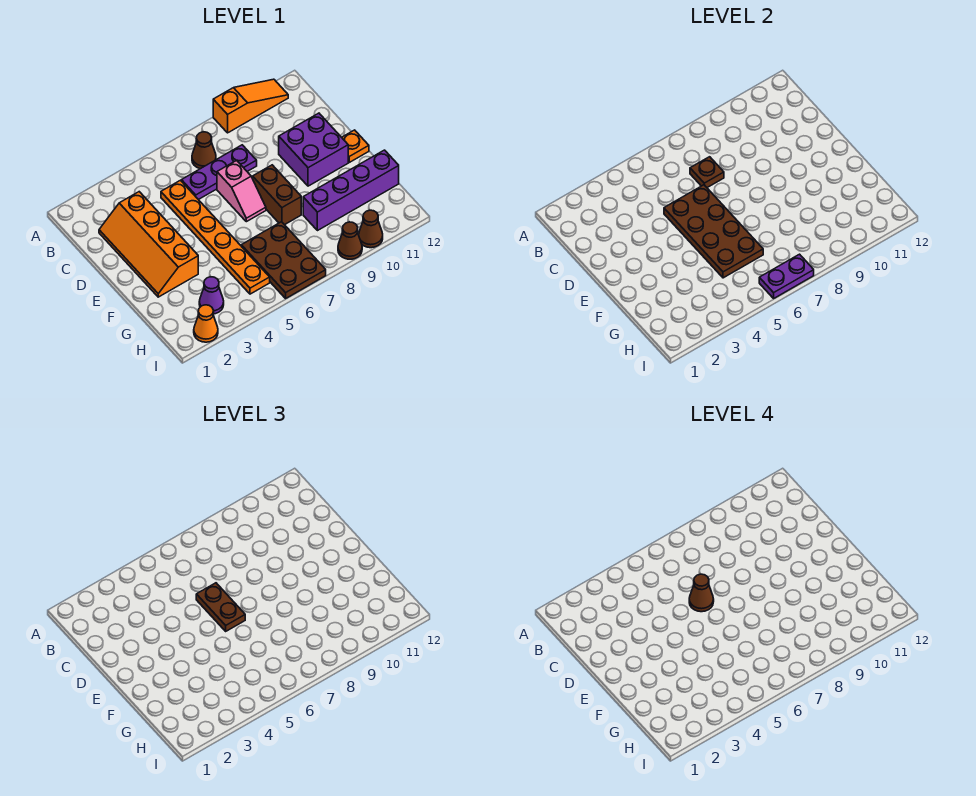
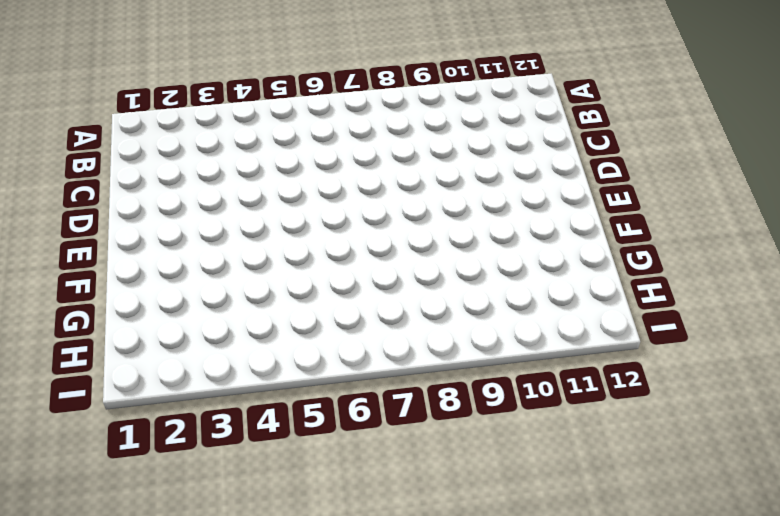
none -> orange slope A9:A11 level 1 top 9
none -> brown cone B7 level 1
none -> orange slope C2:F3 level 1 top 3

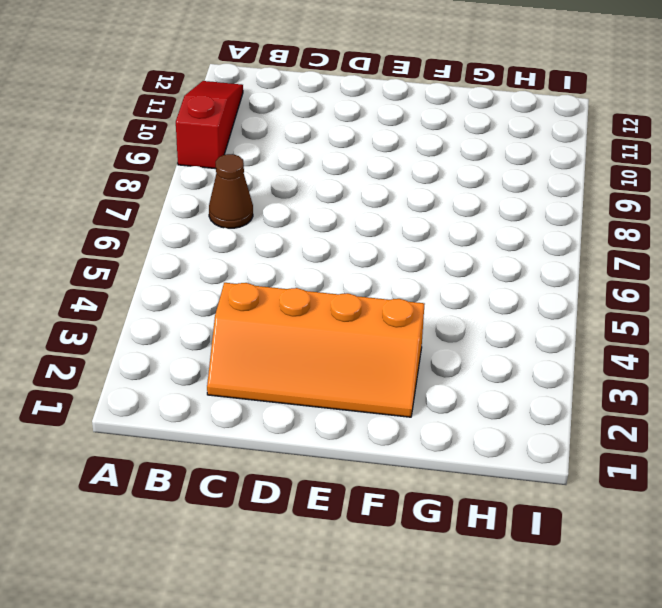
red slope A9:A11 level 1 top 9 -> orange slope A9:A11 level 1 top 9
none -> orange plate C5:H5 level 1
none -> purple plate C6:C8 level 1
none -> pink slope D7:E7 level 1 top D

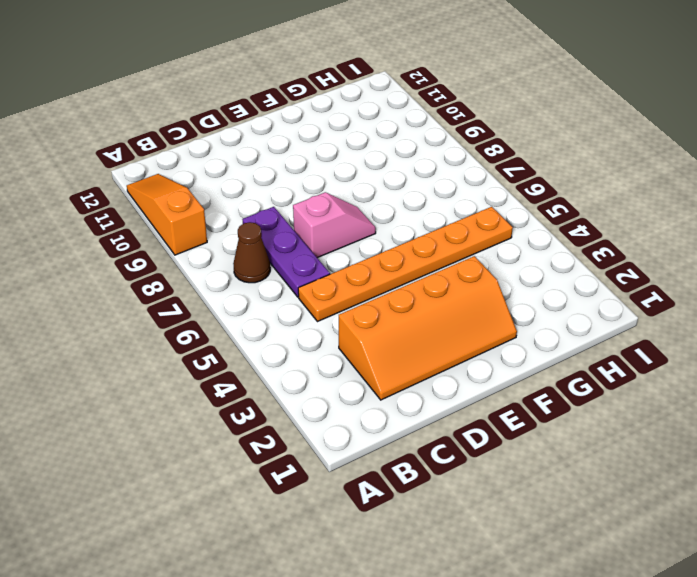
none -> purple brick D10:E11 level 1
none -> brown brick E8:F8 level 1
none -> orange plate E12 level 1

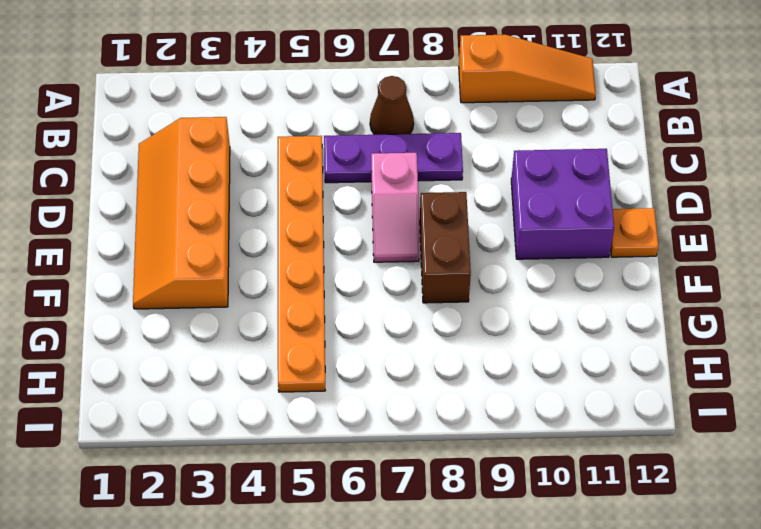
none -> brown plate G6:I7 level 1
none -> purple brick G9:G12 level 1
none -> purple cone H3 level 1

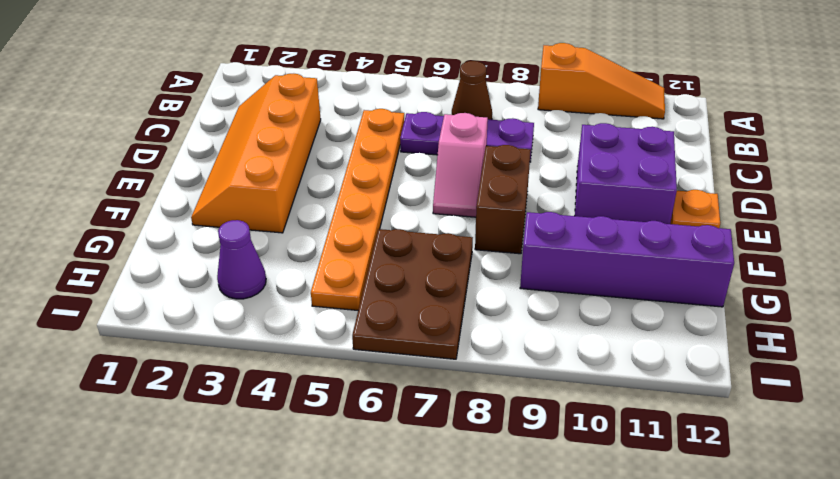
none -> orange cone I2 level 1
none -> brown cone I9 level 1
none -> brown cone I10 level 1

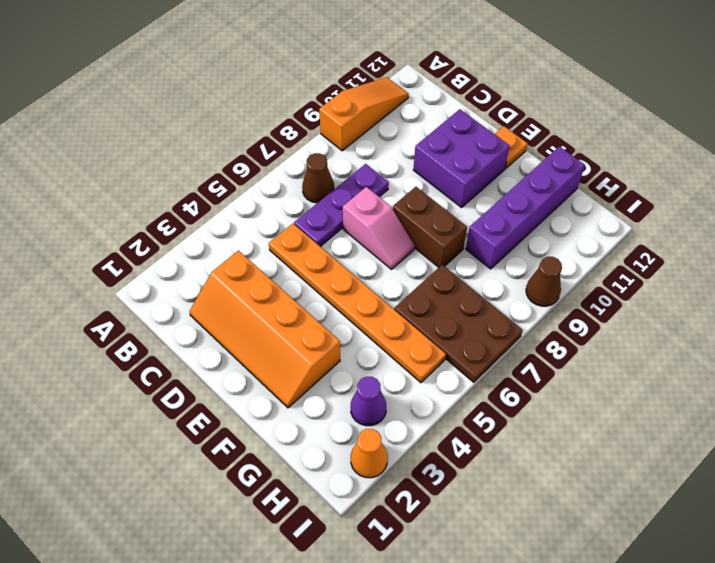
none -> brown cone I10 level 1
none -> brown plate C7 level 2
none -> brown plate D5:G6 level 2

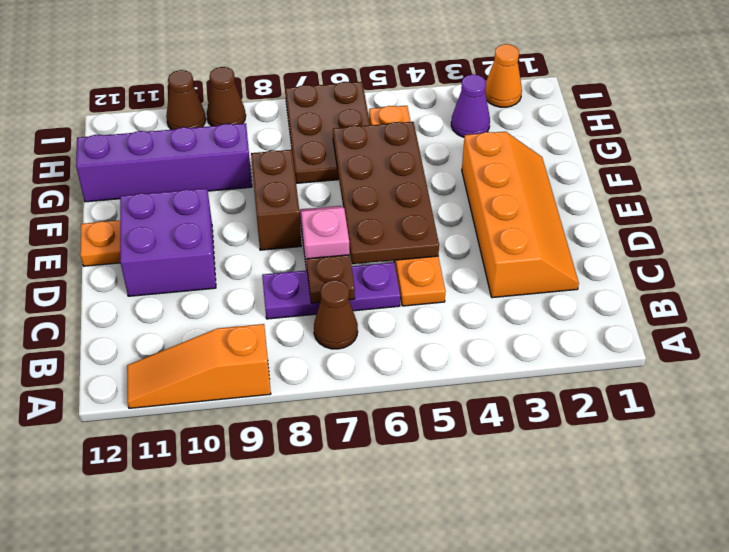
none -> purple plate I6:I7 level 2
none -> brown plate D6:E6 level 3
none -> brown cone D6 level 4

